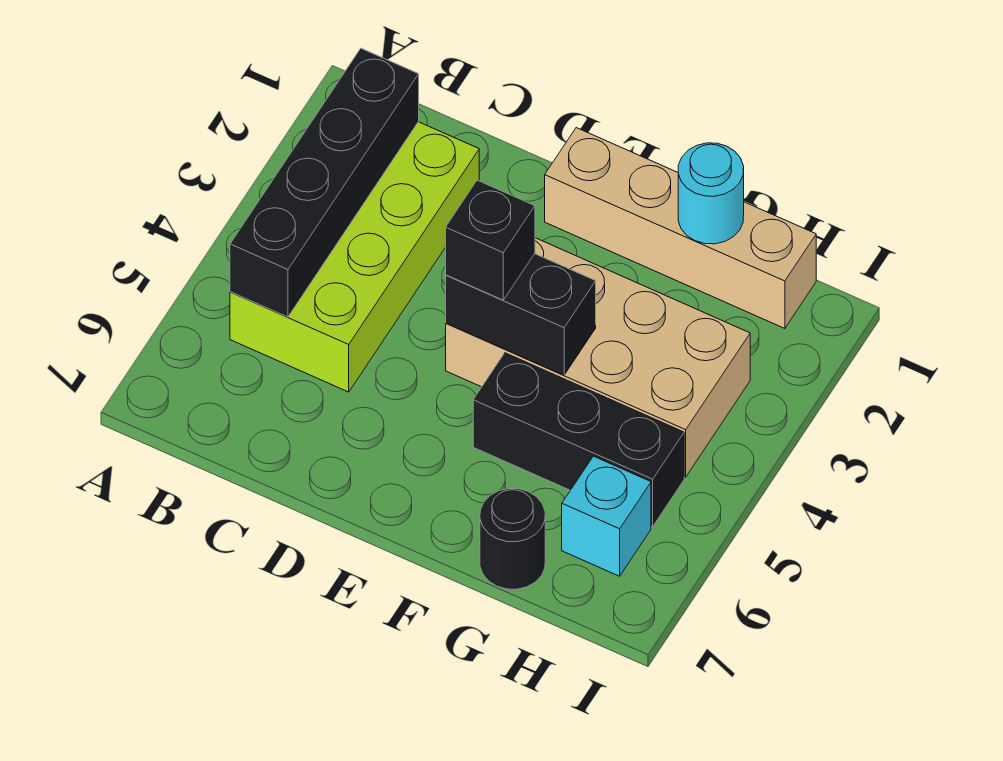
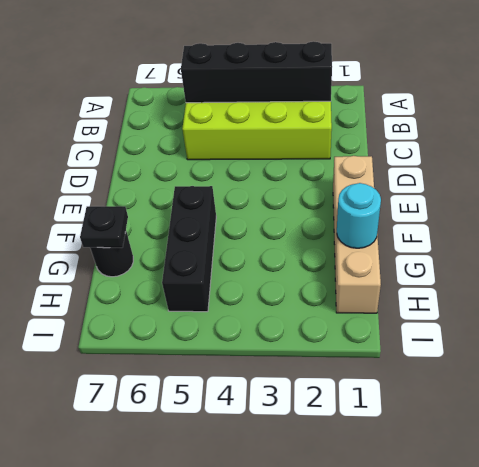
black plate G7 level 2 -> none
none -> tan brick E3:H4 level 1
none -> cyan brick H6 level 1

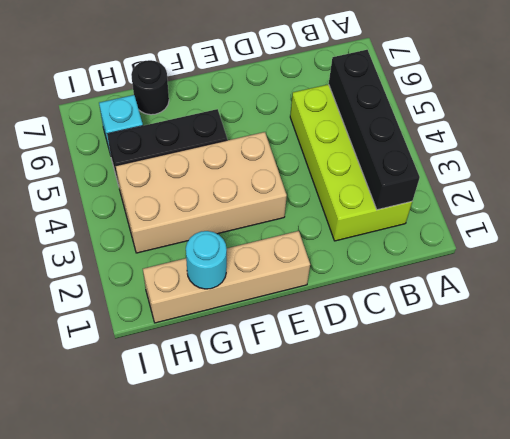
none -> black brick E4:F4 level 2
none -> black brick E4 level 3

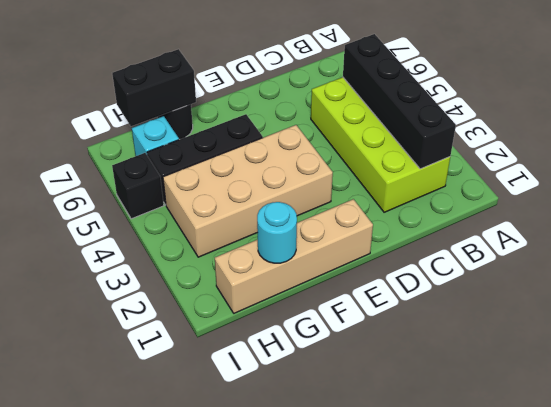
black brick G7:H7 level 2 -> black brick E4:F4 level 2
black brick I5 level 1 -> black brick E4 level 3

